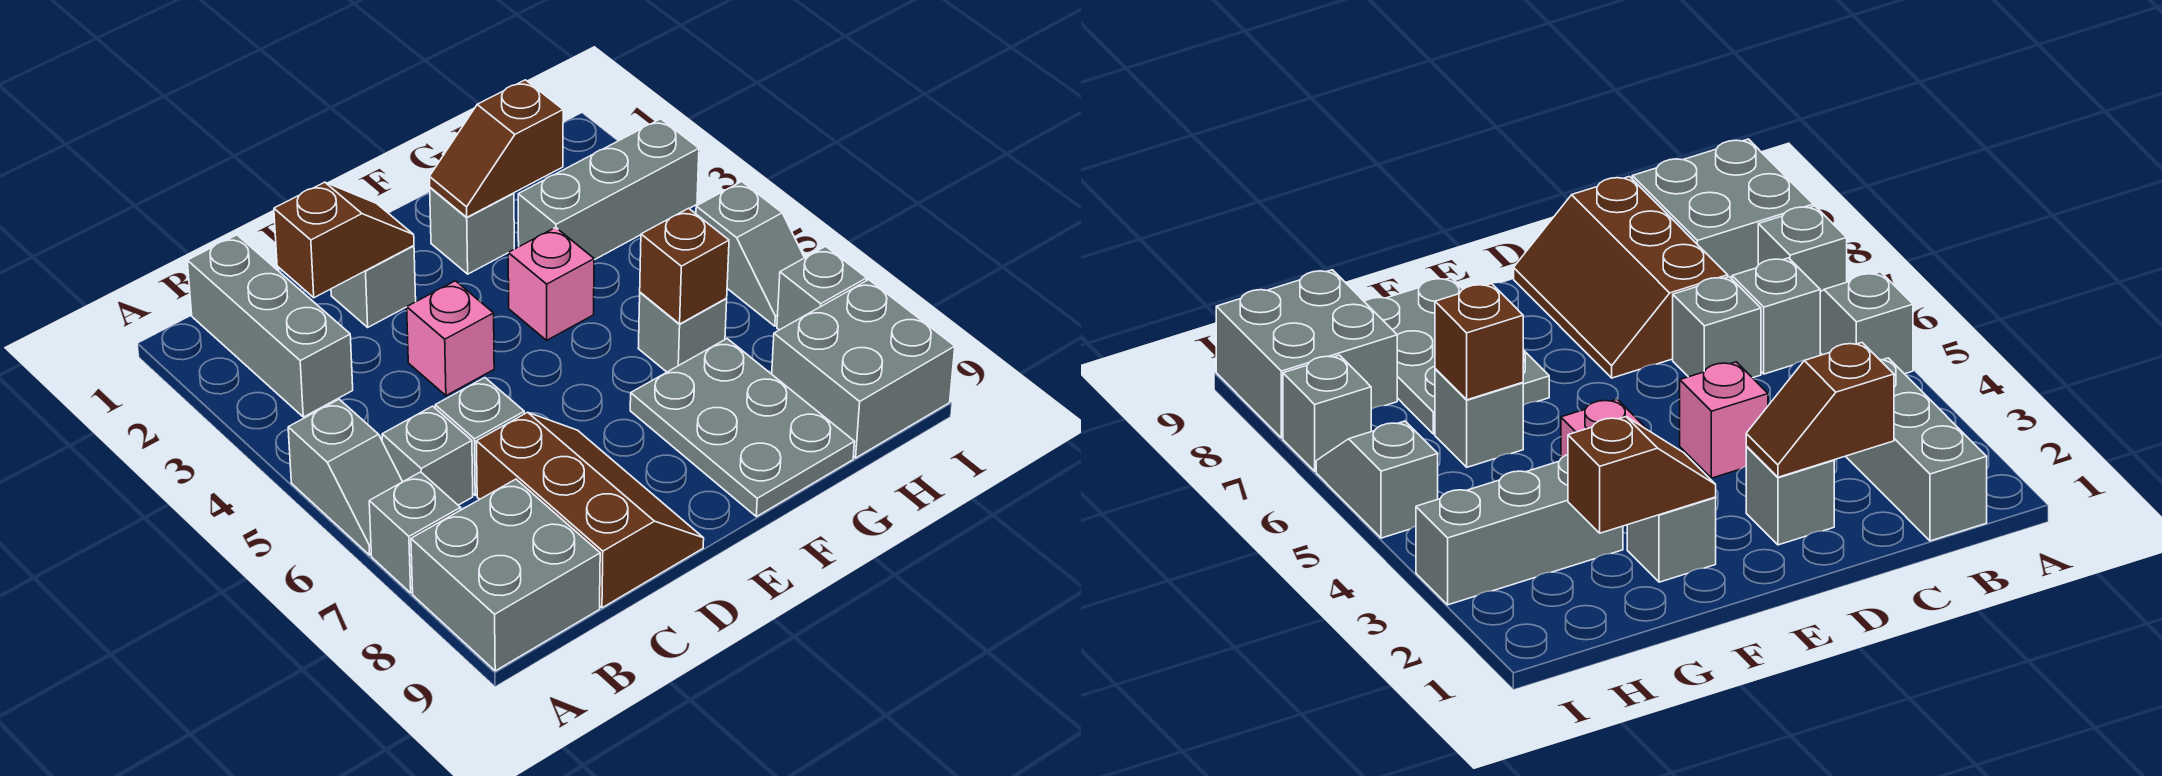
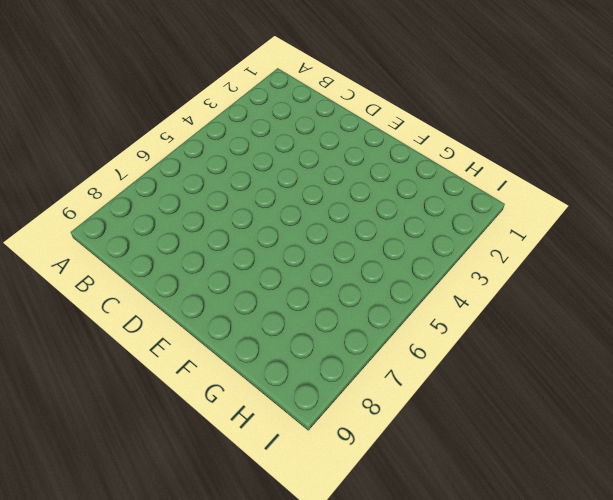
none -> grey slope A5:A6 level 1 top 5
none -> grey brick A7 level 1
none -> grey brick A8:B9 level 1

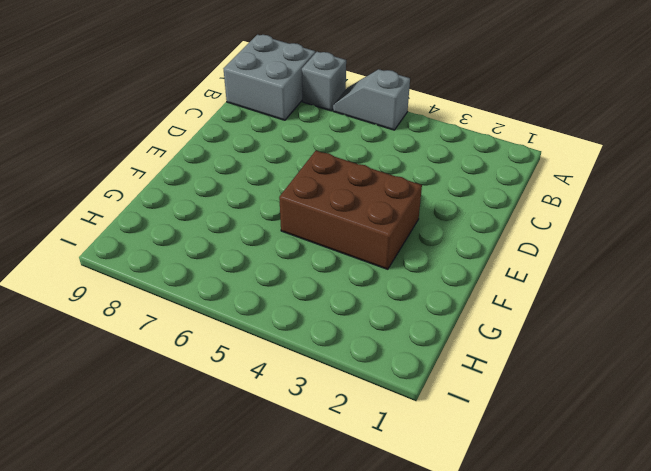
brown brick E3:F5 level 1 -> pink brick F4 level 1
none -> grey brick B1:B3 level 1
none -> grey brick B6 level 1
none -> grey brick C6 level 1

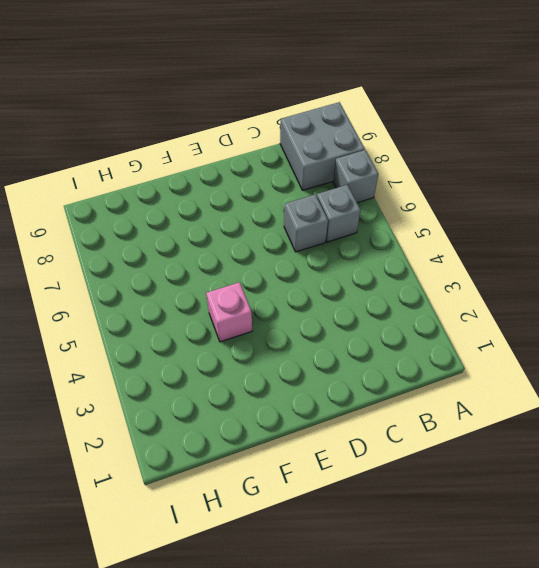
none -> grey slope A5:A6 level 1 top 5
none -> grey brick B1:B3 level 1
none -> brown slope C7:D9 level 1 top C

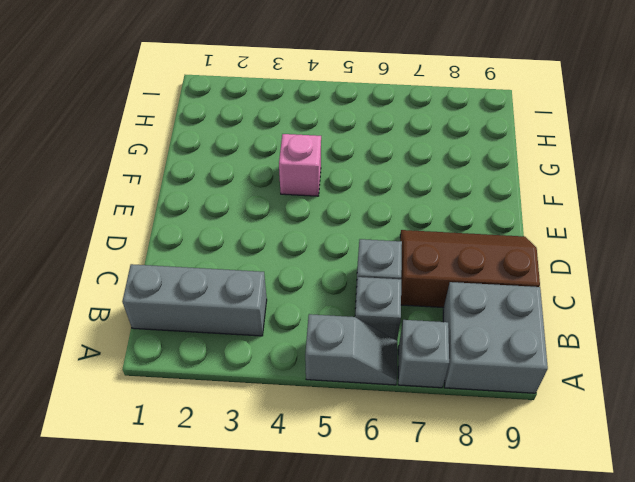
none -> grey brick D2 level 1
none -> pink brick D4 level 1
none -> grey brick F2 level 1

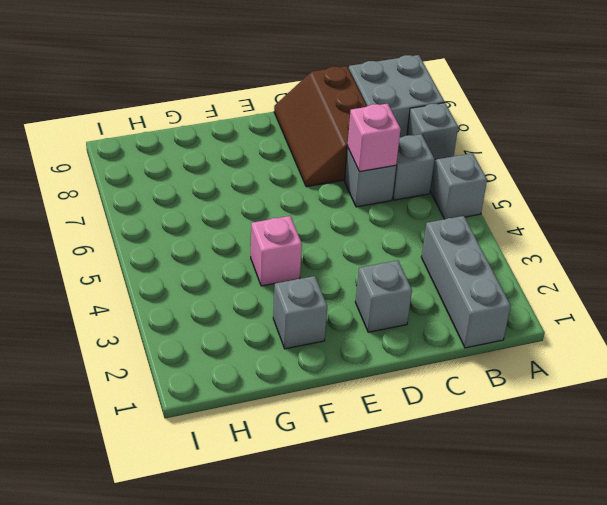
pink brick C6 level 2 -> pink brick D4 level 1
none -> grey plate F7:G9 level 1
none -> grey brick G3:I3 level 1
none -> grey brick G6 level 1

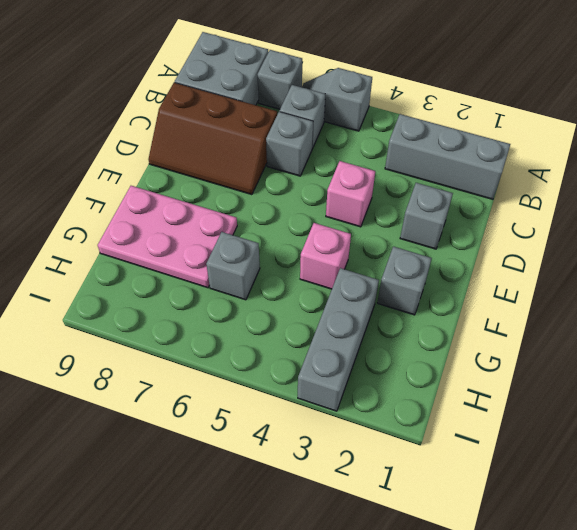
pink plate F7:G9 level 1 -> grey plate F7:G9 level 1
none -> grey brick H8:I9 level 1
none -> grey slope I5:I6 level 1 top 5
none -> grey brick I7 level 1

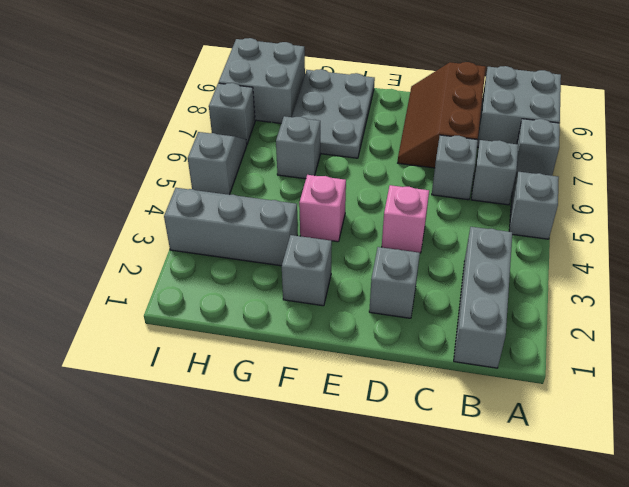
none -> brown slope C2:D2 level 2 top C
none -> brown slope F2:G2 level 2 top G
none -> brown brick G6 level 2

